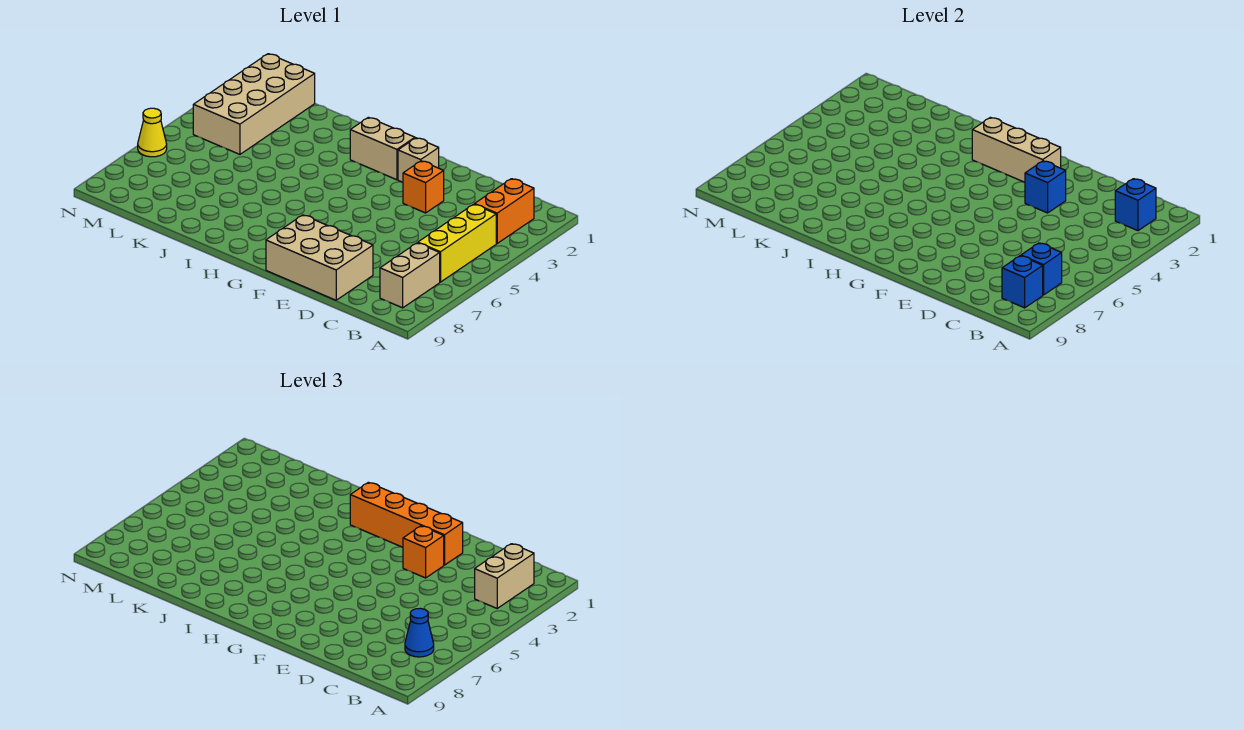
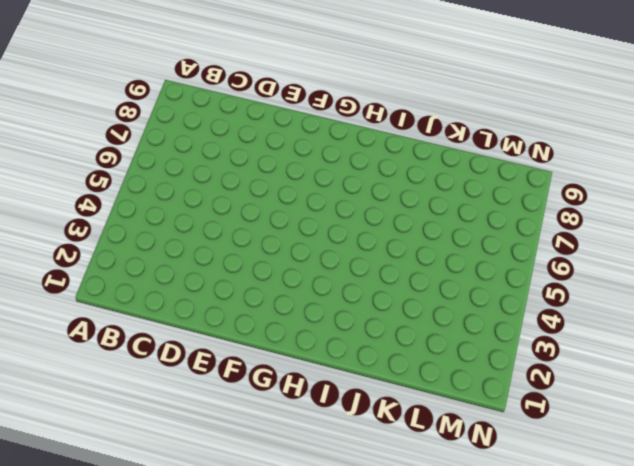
none -> orange brick B2:B3 level 1
none -> yellow brick B4:B6 level 1
none -> tan brick B7:B8 level 1

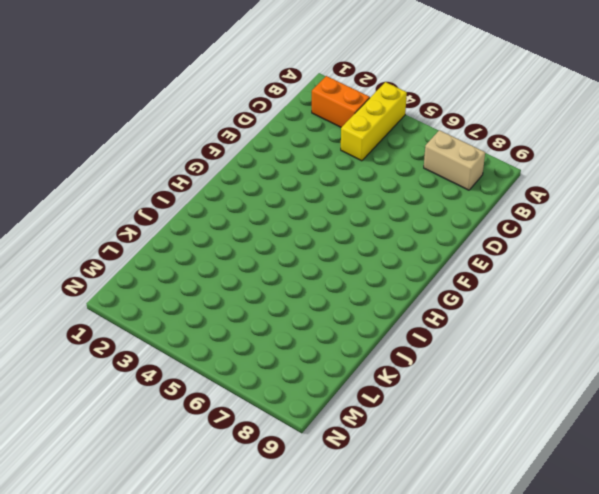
yellow brick A4:C4 level 1 -> yellow brick B4:B6 level 1
none -> tan brick D8:F9 level 1
none -> orange brick E3 level 1
none -> tan brick F2 level 1

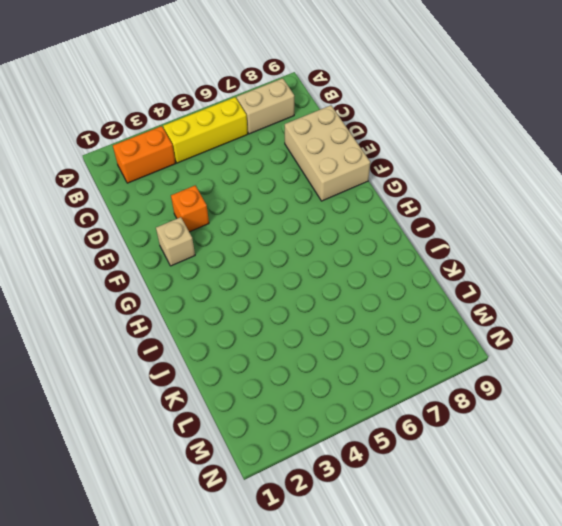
none -> tan brick G2:H2 level 1
none -> tan brick L1:M4 level 1
none -> yellow cone N6 level 1

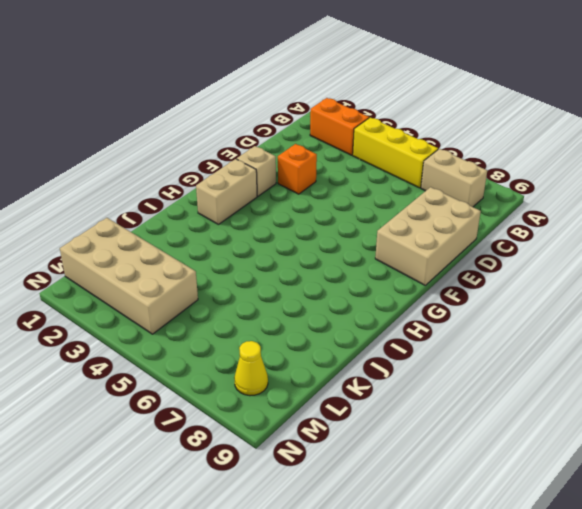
yellow cone M8 level 1 -> yellow cone N6 level 1
none -> blue brick B2 level 2
none -> blue brick B7 level 2
none -> blue brick B8 level 2

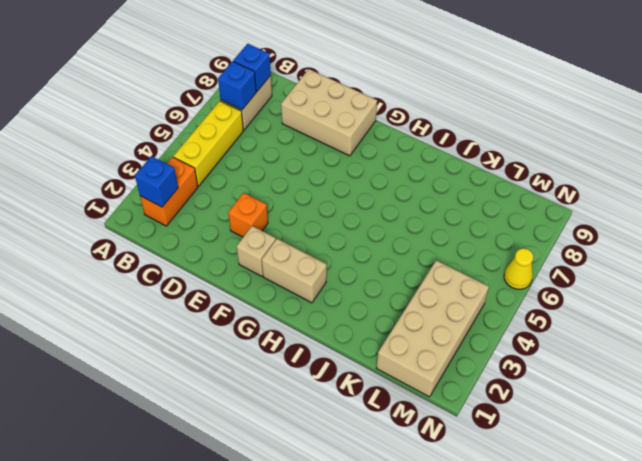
none -> blue brick E3 level 2
none -> tan brick F2:H2 level 2
none -> tan brick B2:B3 level 3

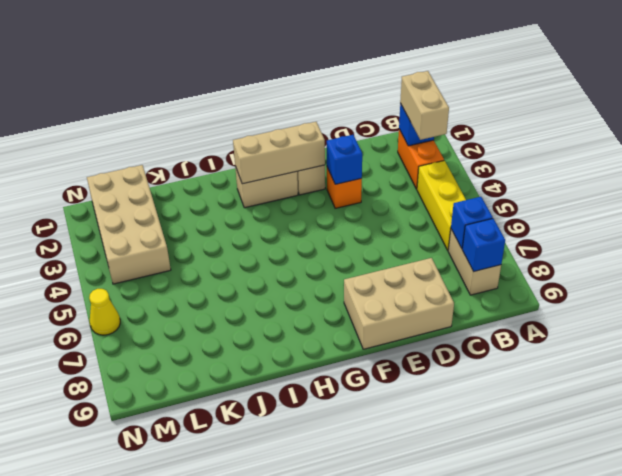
none -> blue cone B7 level 3
none -> orange brick E2:H2 level 3
none -> orange brick E3 level 3

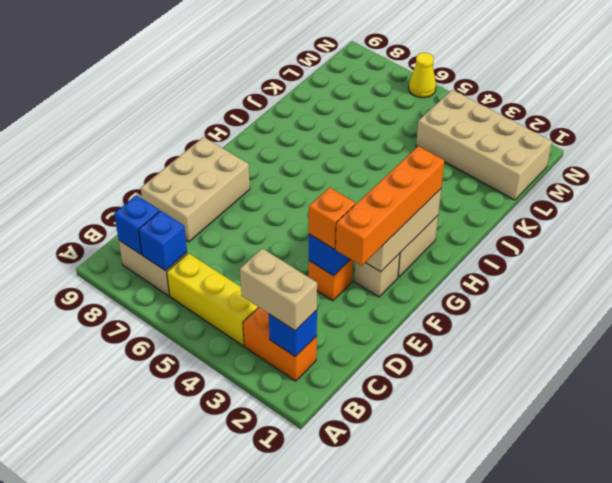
none -> blue cone B7 level 3

